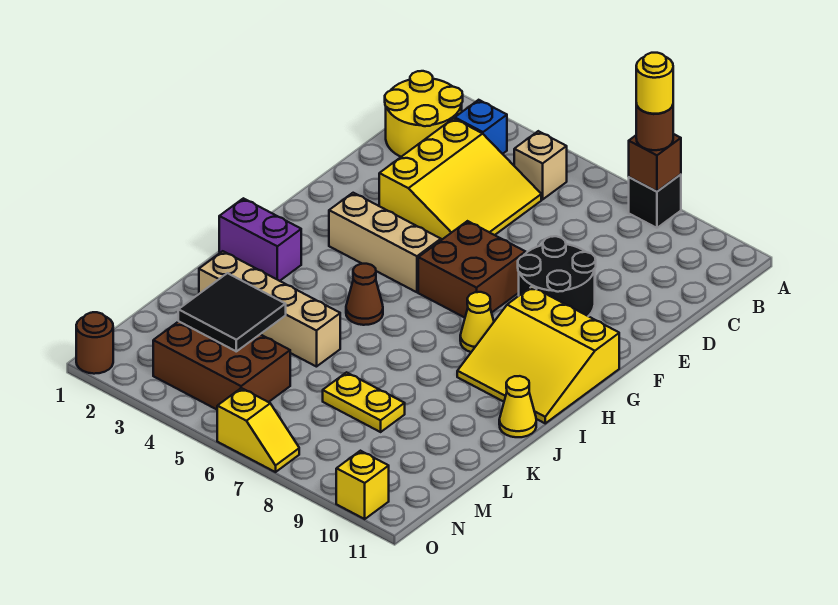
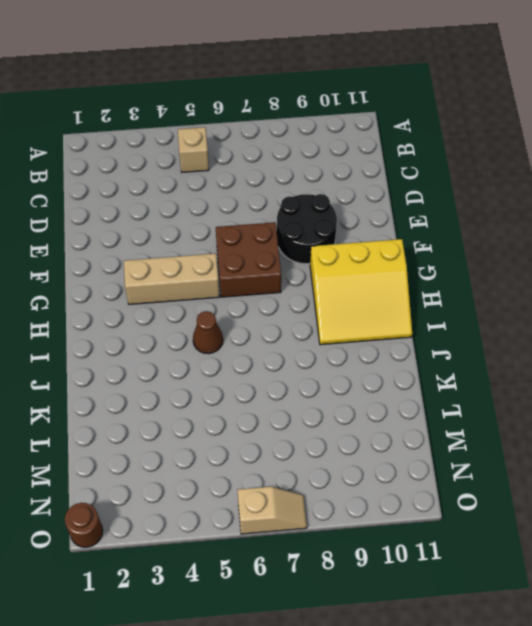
tan slope O6:O7 level 1 top 6 -> yellow slope O6:O7 level 1 top 6
none -> black brick A8 level 1
none -> yellow round brick B1:C2 level 1
none -> blue brick B3 level 1

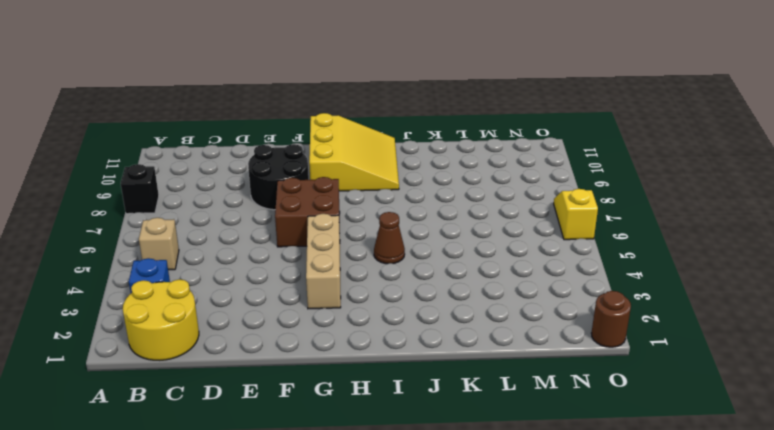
none -> yellow slope C3:E5 level 1 top 3
none -> yellow cone H8 level 1
none -> purple brick I1:I2 level 1

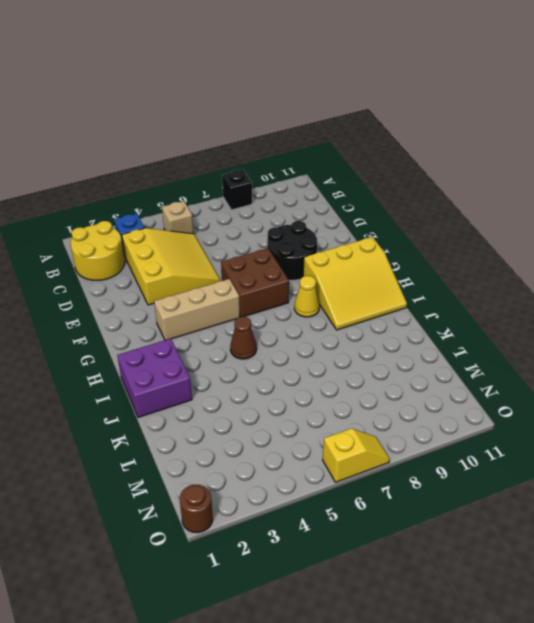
purple brick I1:J2 level 1 -> purple brick I1:I2 level 1
none -> yellow cone J11 level 1
none -> tan brick K2:K5 level 1
none -> yellow plate L7:L8 level 1

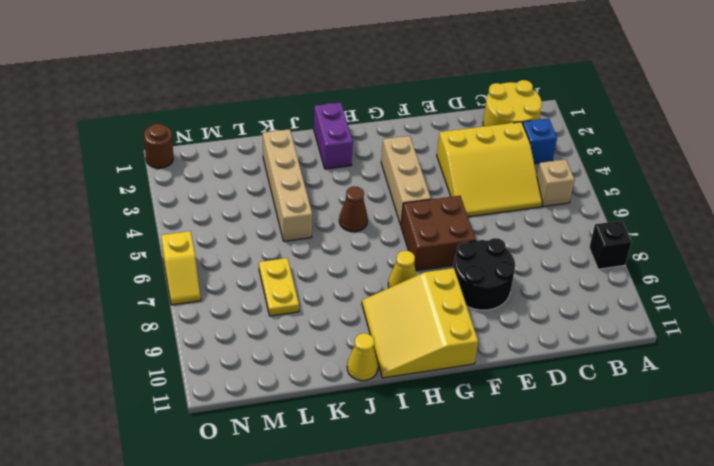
none -> brown brick M3:N5 level 1
none -> yellow brick O10 level 1
none -> brown brick A8 level 2

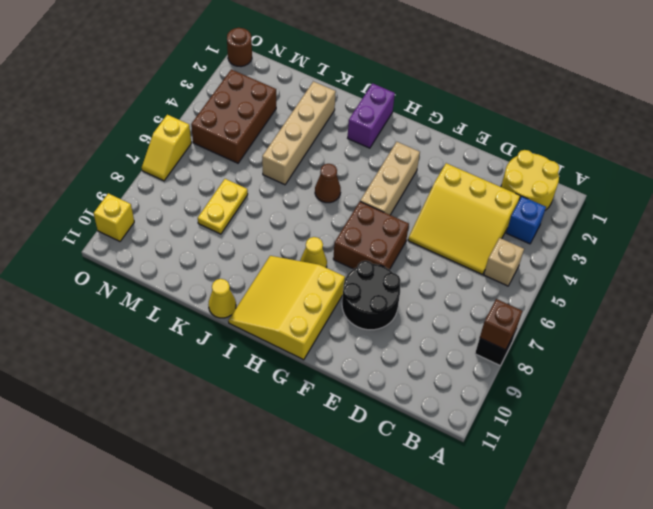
none -> black tile L3:M4 level 2
none -> brown round brick A8 level 3
none -> yellow round brick A8 level 4

